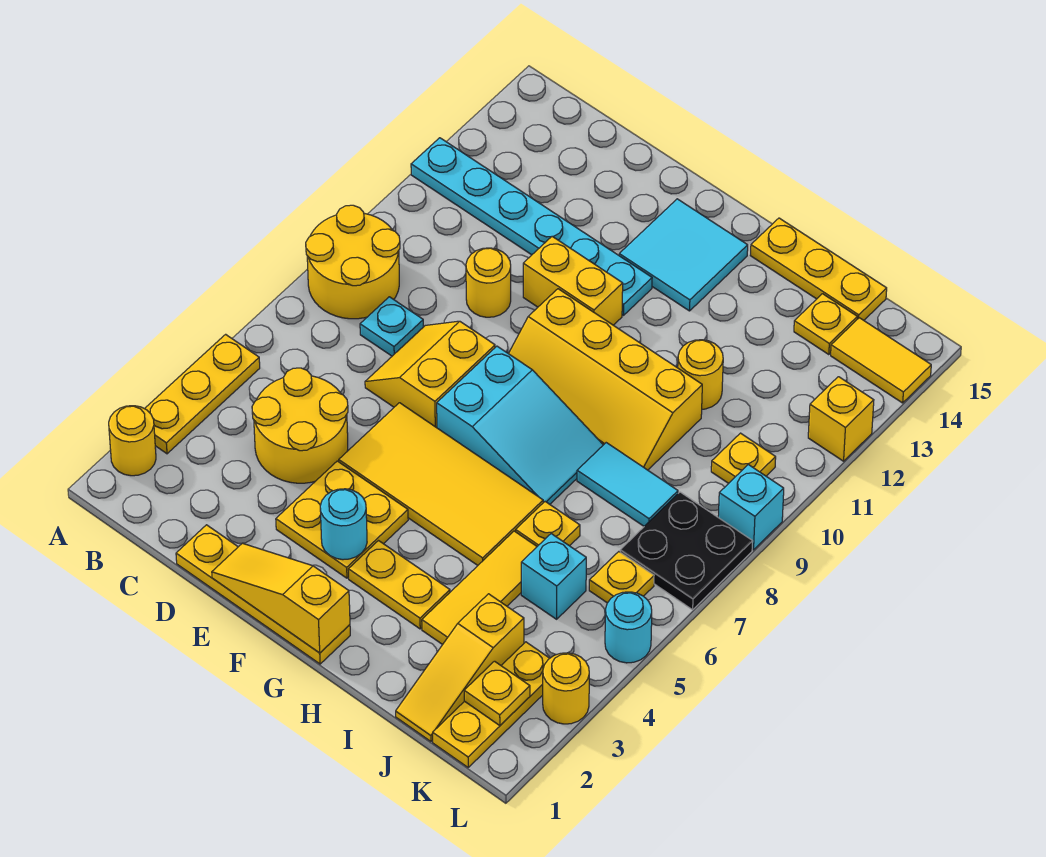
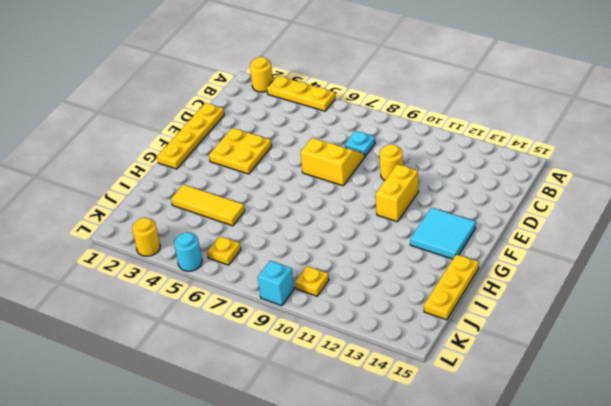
none -> yellow round brick A8:B9 level 1
none -> cyan plate A12:F12 level 1
none -> yellow round brick C4:D5 level 1
none -> yellow tile E5:H6 level 1

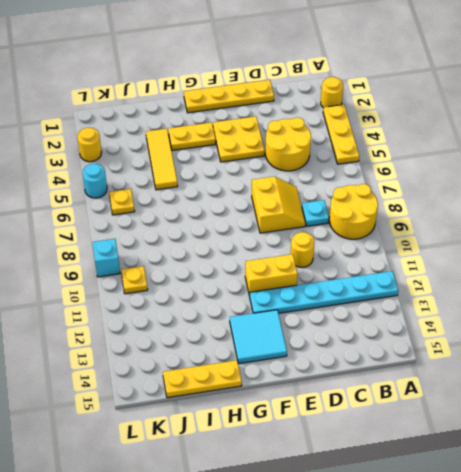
none -> yellow tile E5:H6 level 1
none -> cyan slope F7:H8 level 1 top F
none -> yellow slope F9:I10 level 1 top 10
none -> yellow plate I6 level 1

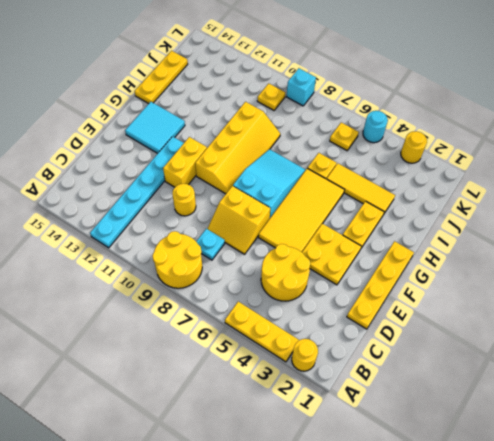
none -> cyan tile I8:J8 level 1
none -> yellow round brick I11 level 1
none -> yellow slope J1:J3 level 1 top 3
none -> cyan brick J5 level 1

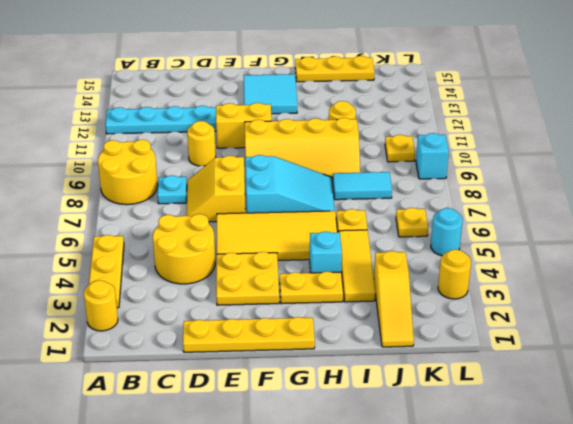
cyan brick H4 level 1 -> cyan brick J5 level 1
none -> yellow plate J14 level 1
none -> yellow plate K1:K3 level 1
none -> black plate K7:L8 level 1
none -> yellow tile K14:L14 level 1

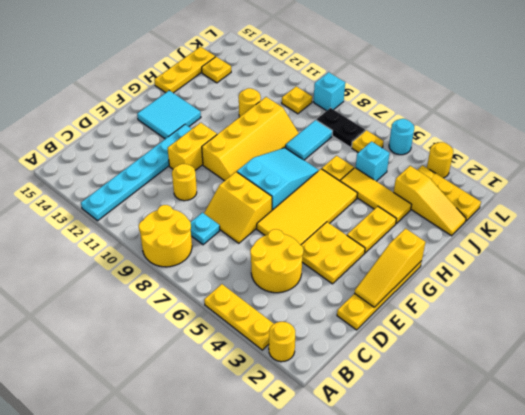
black plate K7:K8 level 1 -> black plate K7:L8 level 1
none -> yellow tile K14:L14 level 1
none -> yellow brick L12 level 1
none -> cyan round brick F3 level 2
none -> yellow plate K2 level 2

